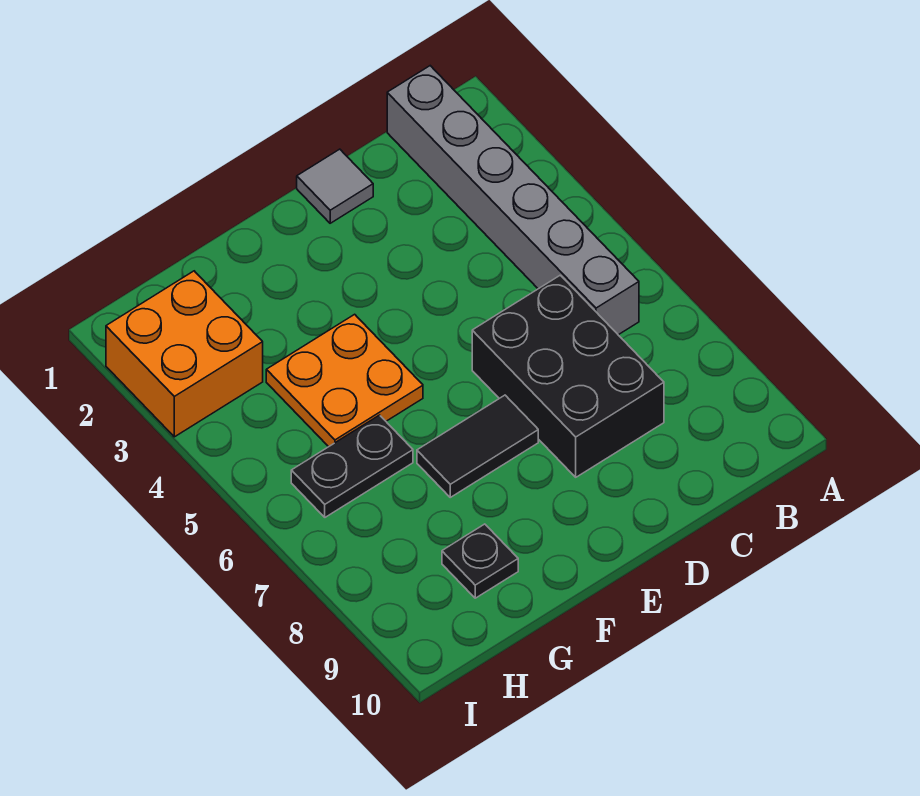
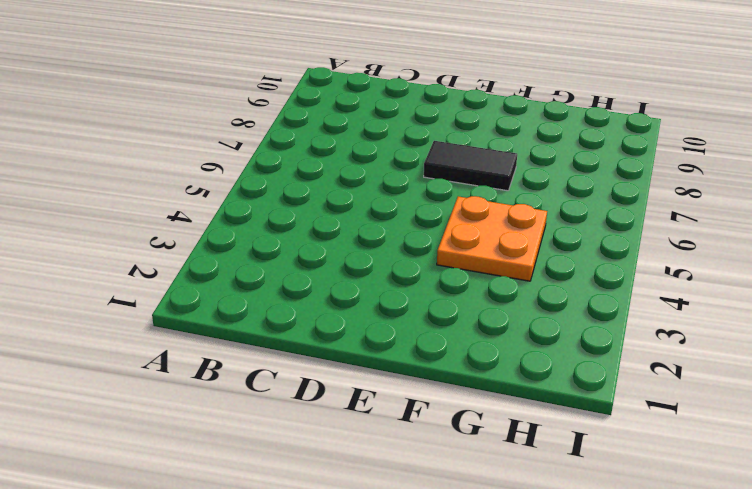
none -> grey brick B1:B6 level 1
none -> black brick C6:D8 level 1

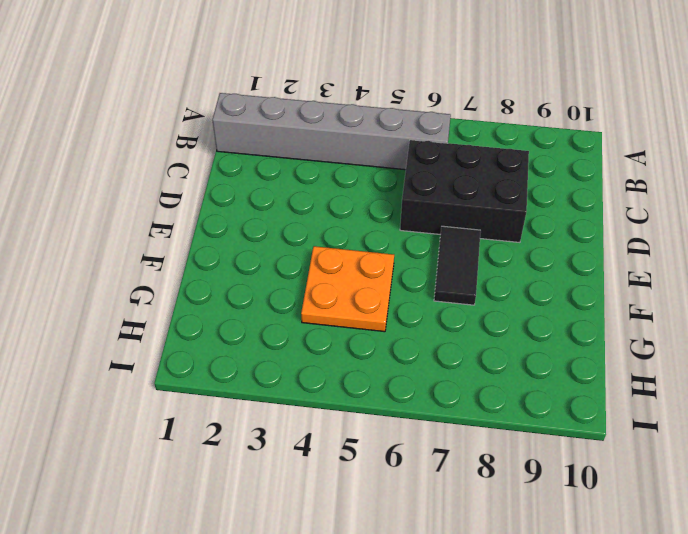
none -> grey tile D1 level 1
none -> black plate G6:H6 level 1

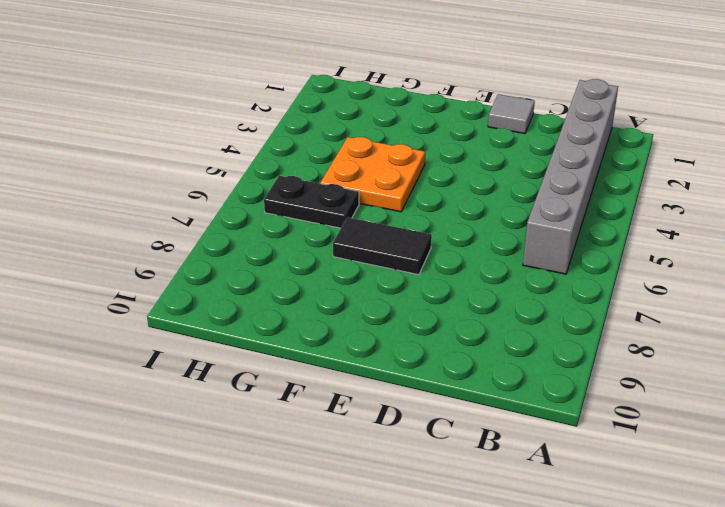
none -> black brick C6:D8 level 1
none -> black plate G9 level 1

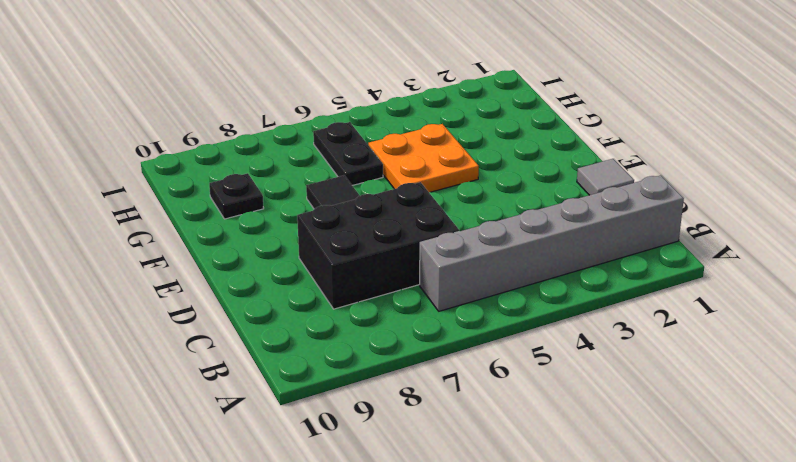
none -> orange brick H2:I3 level 1

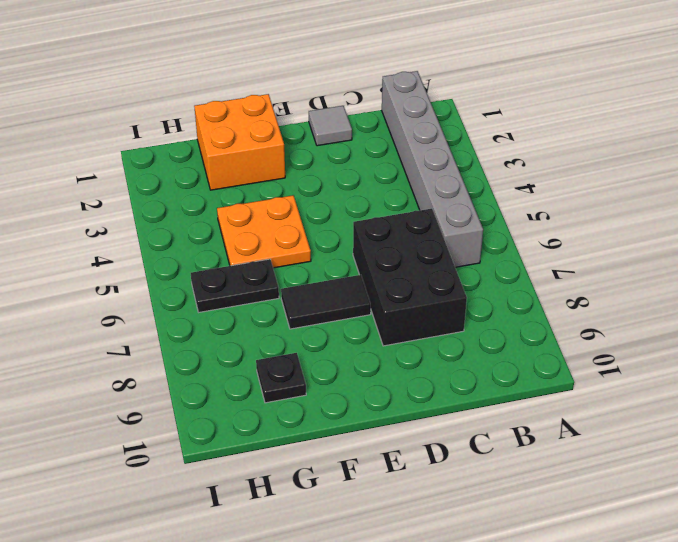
orange brick F1:G2 level 1 -> orange brick H2:I3 level 1

